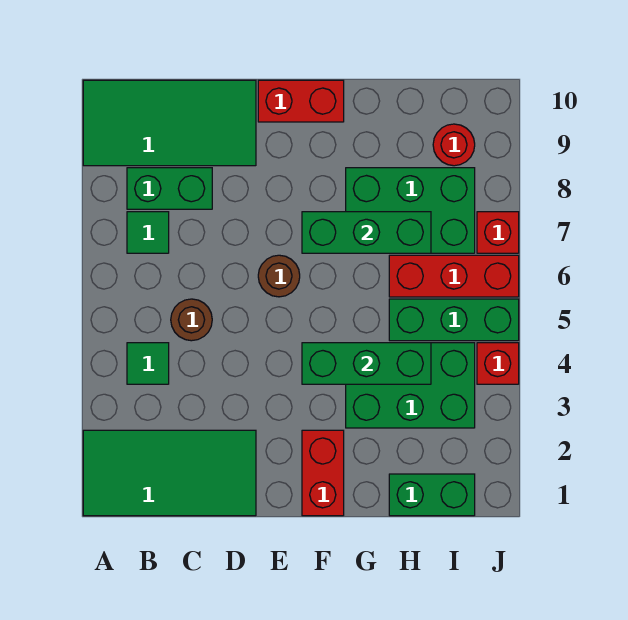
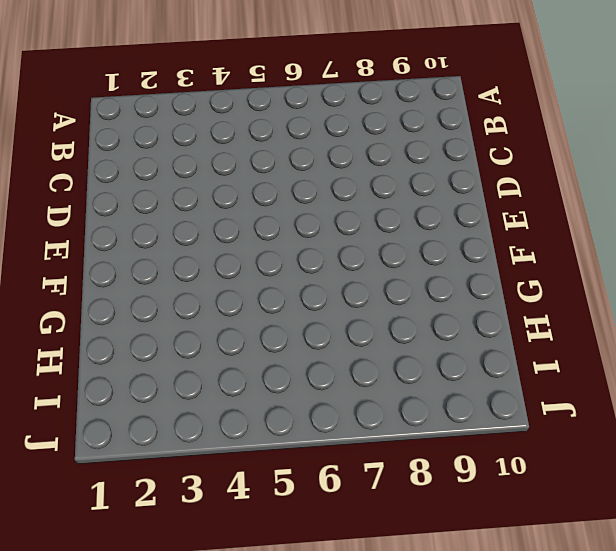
none -> green tile A1:D2 level 1
none -> green tile A9:D10 level 1
none -> green tile B4 level 1

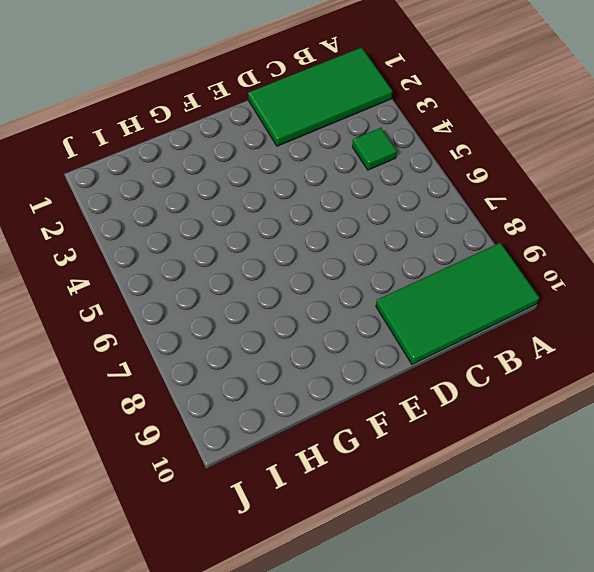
none -> green tile B7 level 1
none -> green brick B8:C8 level 1
none -> brown round brick C5 level 1

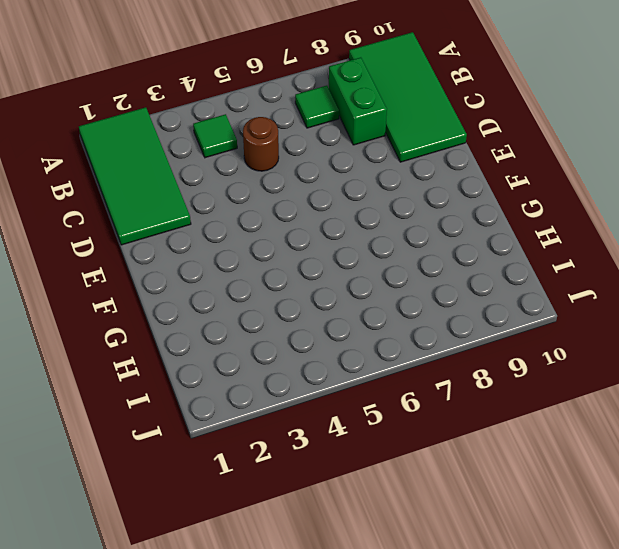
none -> brown round brick E6 level 1
none -> red brick E10:F10 level 1
none -> red brick F1:F2 level 1

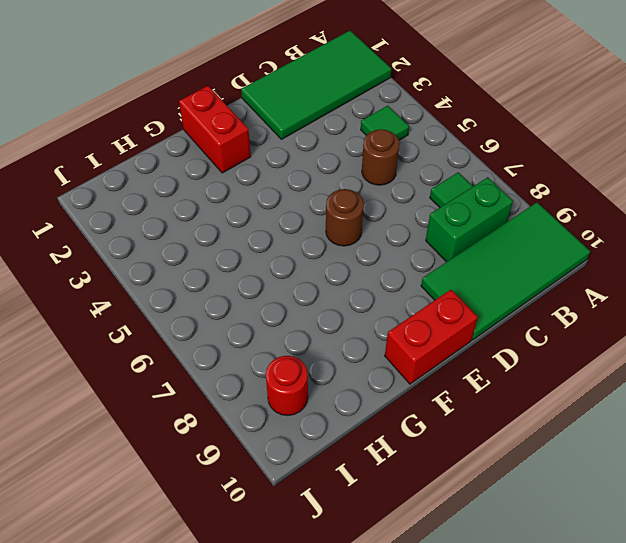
none -> green brick G3:I4 level 1
none -> green brick G7:I8 level 1
none -> green brick H1:I1 level 1

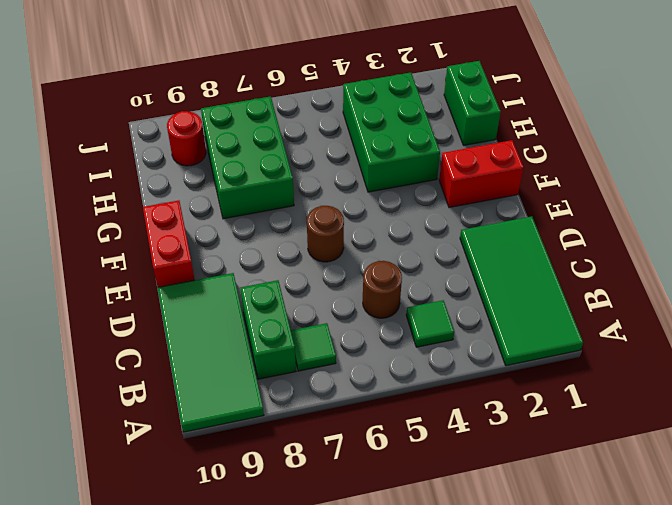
none -> green brick H5:J5 level 1
none -> red brick H6:J6 level 1
none -> red brick J4 level 1

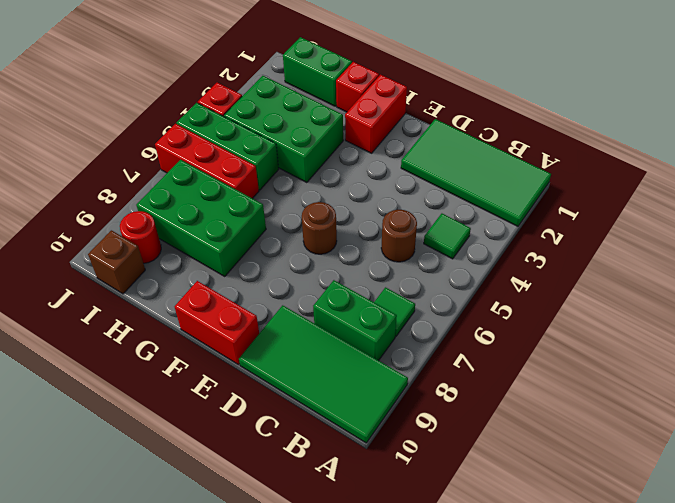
red brick G1 level 1 -> red brick J7 level 1
brown brick I10 level 1 -> none
none -> green brick F4:H4 level 2
none -> green brick F7:H7 level 2

